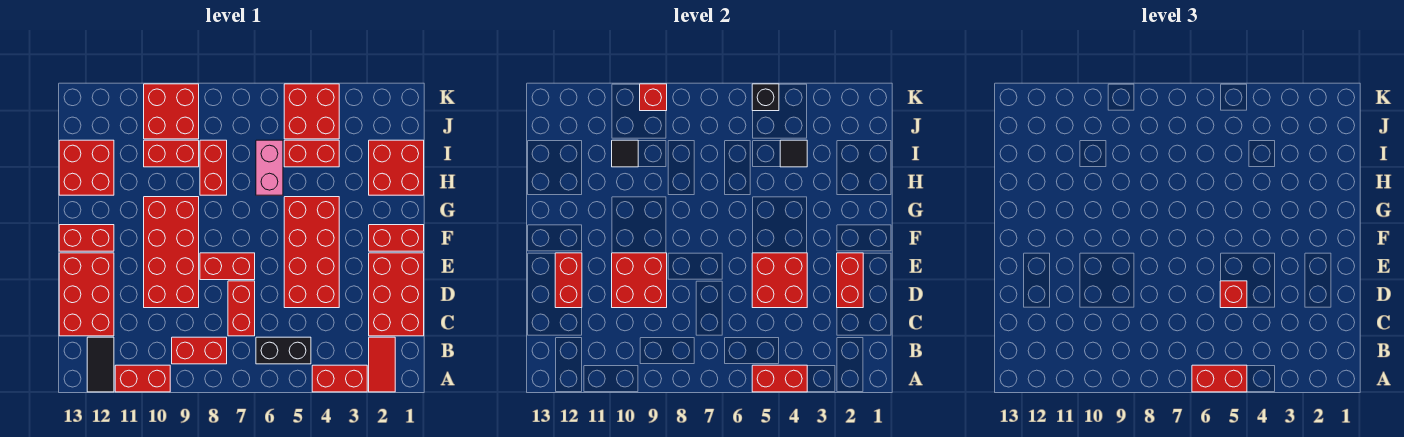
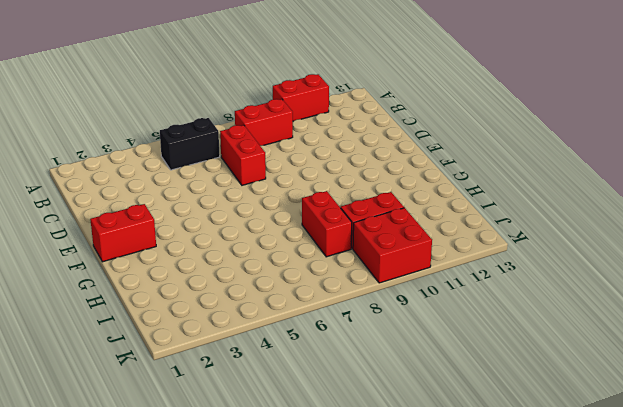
none -> red tile A2:B2 level 1
none -> red brick A3:A4 level 1
none -> black tile A12:B12 level 1
none -> red brick C1:E2 level 1

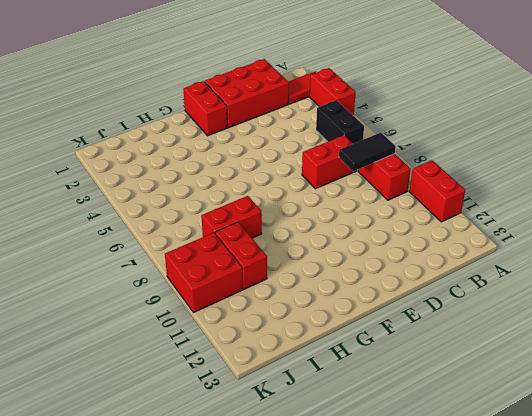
black tile B8:C8 level 2 -> black tile A12:B12 level 1
none -> red brick C12:E13 level 1
none -> red brick D4:G5 level 1
none -> red brick D9:G10 level 1
none -> red brick E7:E8 level 1

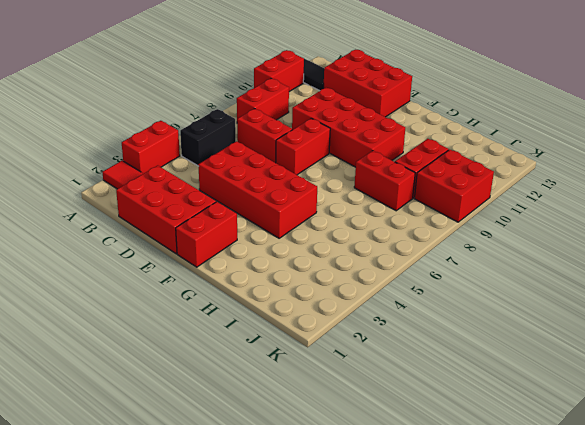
none -> red brick F12:F13 level 1
none -> red brick H1:I2 level 1
none -> pink brick H6:I6 level 1
none -> red brick H12:I13 level 1

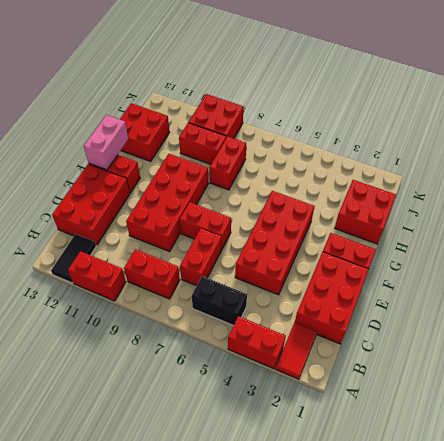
pink brick F13:G13 level 2 -> pink brick H6:I6 level 1
none -> red brick I4:I5 level 1
none -> red brick J4:K5 level 1
none -> red brick A4:A5 level 2
none -> red brick D2:E2 level 2

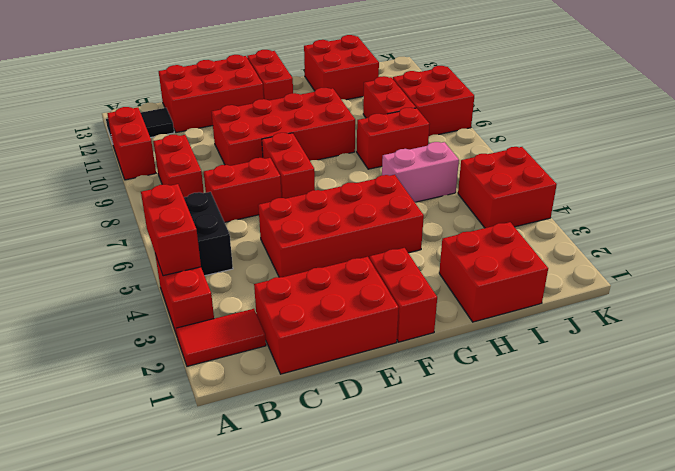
none -> red brick I4:I5 level 1
none -> red brick D2:E2 level 2
none -> red brick D4:E5 level 2
none -> red brick D9:E10 level 2

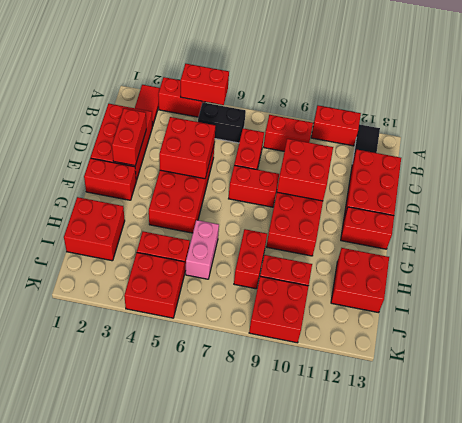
none -> red brick D12:E12 level 2
none -> black tile I4 level 2
none -> black tile I10 level 2
none -> black brick K5 level 2

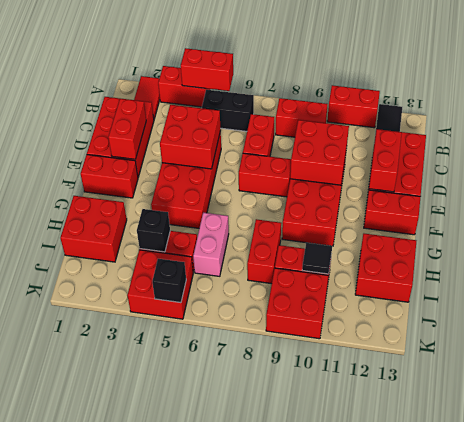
black brick I4 level 2 -> black tile I4 level 2
none -> red brick K9 level 2
none -> red brick A5:A6 level 3
none -> red brick D5 level 3

